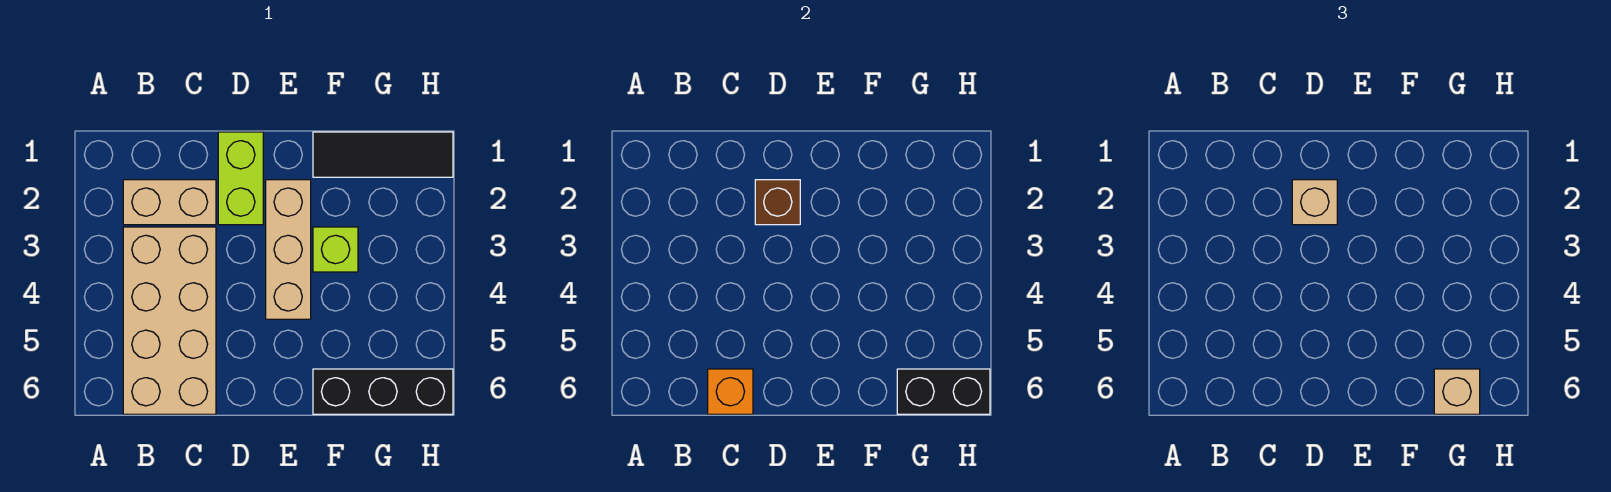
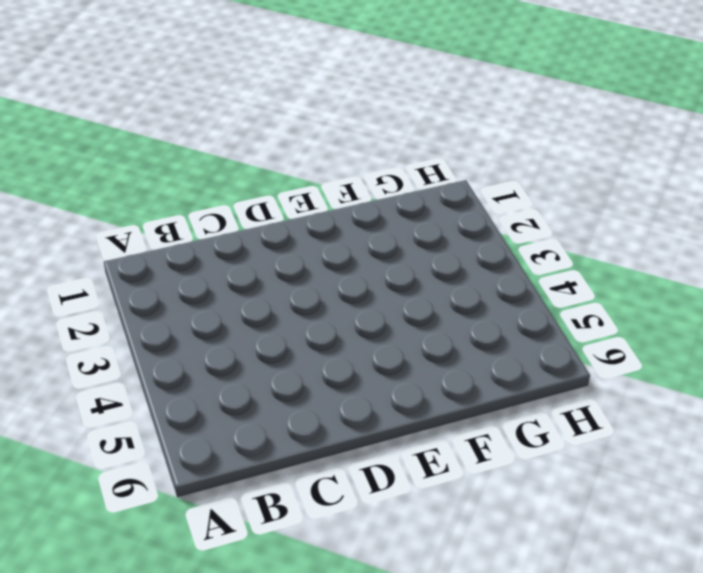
none -> tan brick B2:C2 level 1
none -> tan brick B3:C6 level 1
none -> lime brick D1:D2 level 1

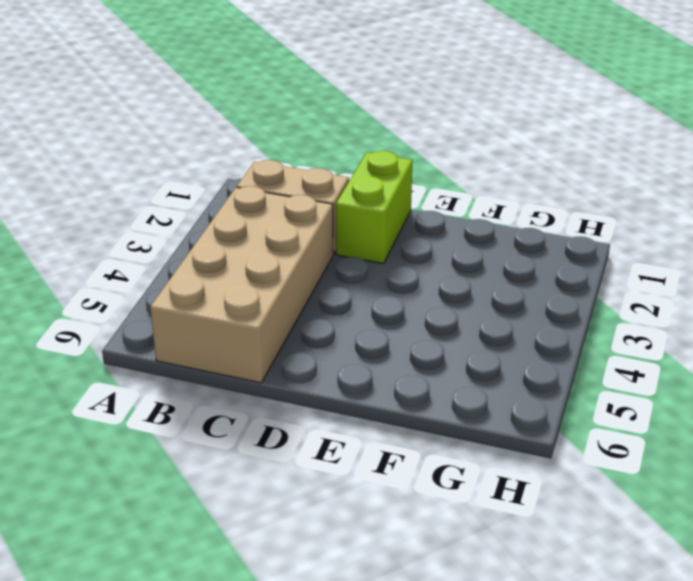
none -> tan brick E2:E4 level 1
none -> black tile F1:H1 level 1
none -> lime brick F3 level 1

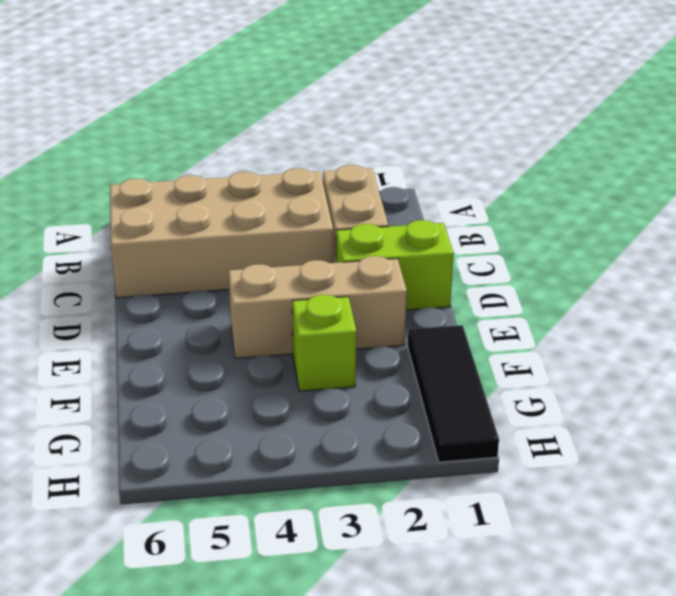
none -> black brick F6:H6 level 1
none -> orange brick C6 level 2
none -> brown brick D2 level 2

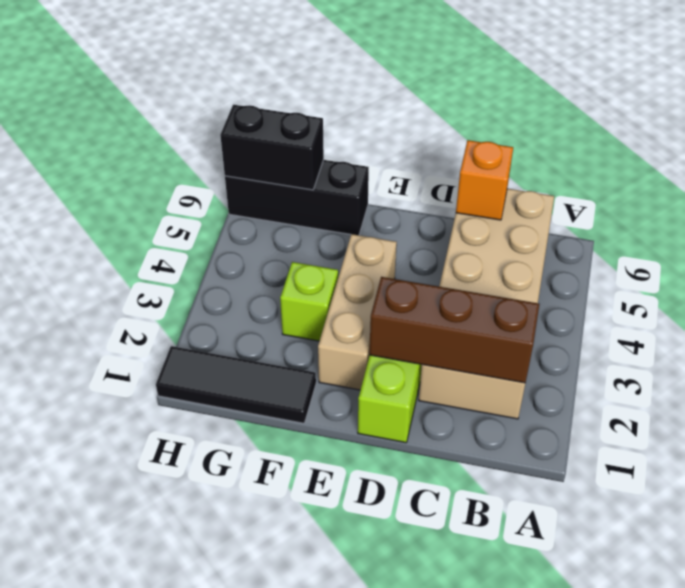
brown brick B2:D2 level 2 -> brown brick D2 level 2
none -> tan brick D2 level 3
none -> tan brick G6 level 3

